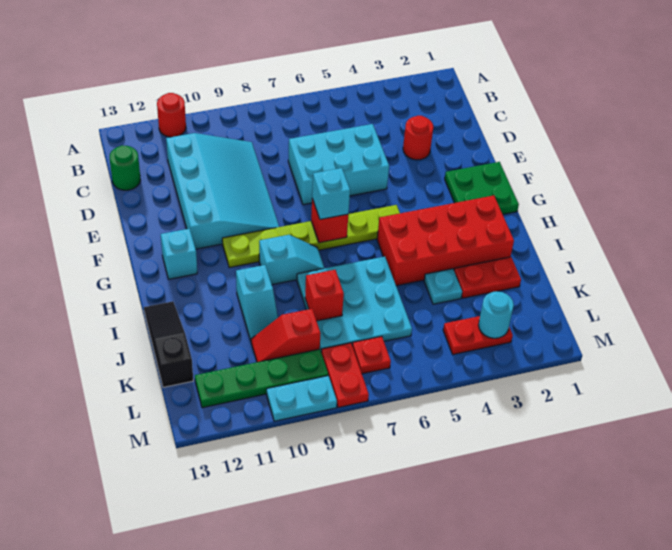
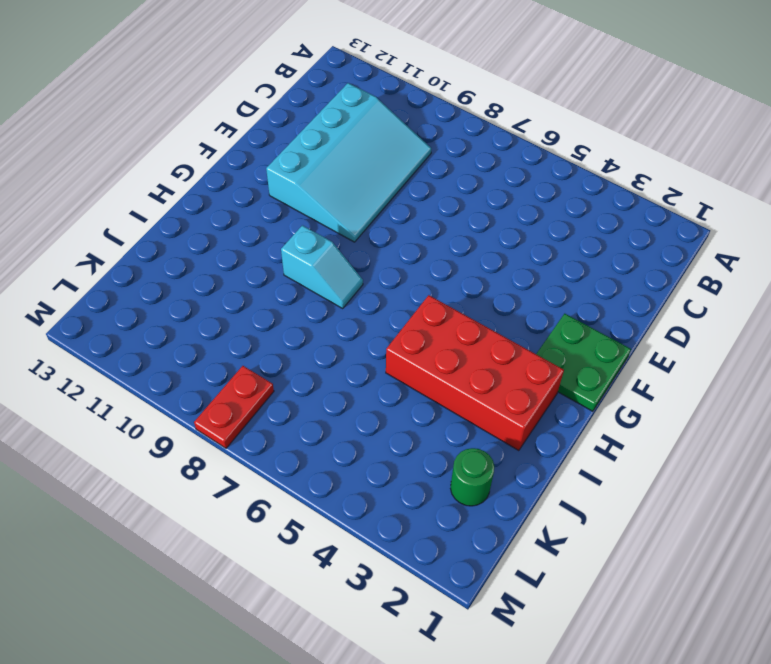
green round brick K2 level 1 -> green round brick C13 level 1
none -> red round brick A11 level 1
none -> red round brick D3 level 1
none -> cyan brick D5:E7 level 1

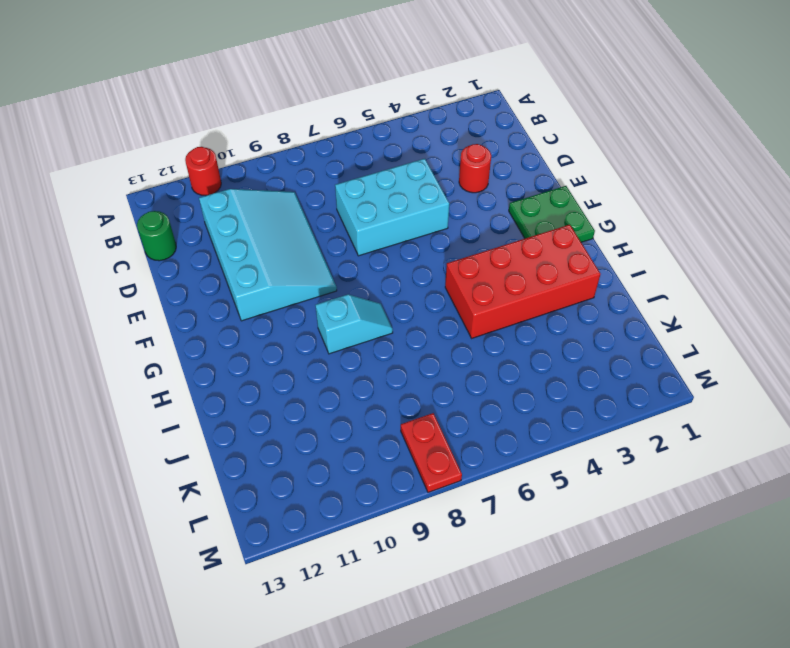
none -> lime plate G5:G10 level 1
none -> cyan brick G12 level 1
none -> cyan plate I6:K8 level 1

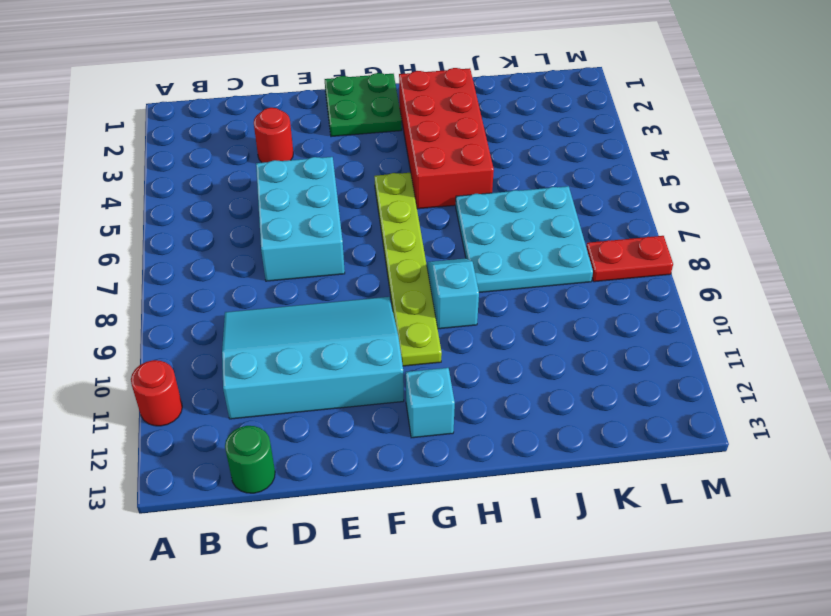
none -> cyan slope I10:J10 level 1 top I
none -> black slope I13:K13 level 1 top K
none -> red plate J2:J3 level 1

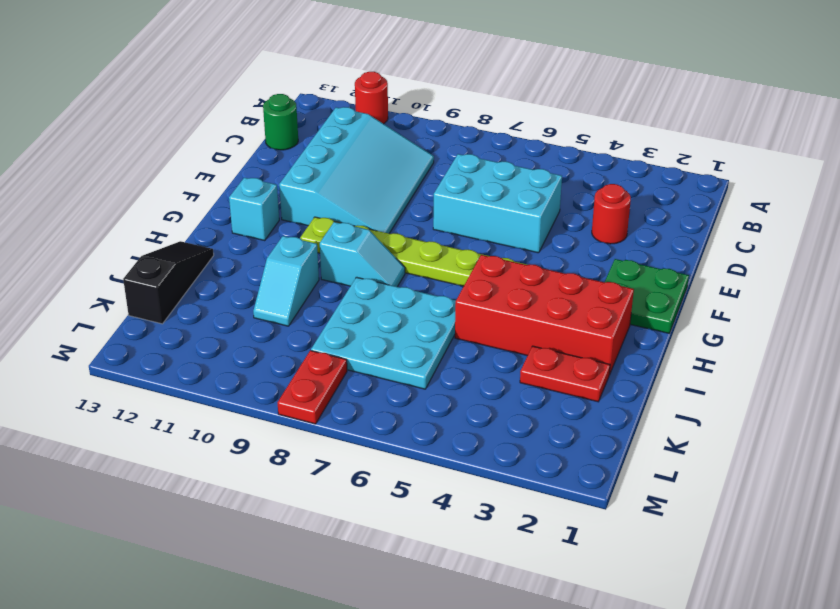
none -> cyan plate J4 level 1
none -> red slope K9:K10 level 1 top 9
none -> red plate L3:L4 level 1

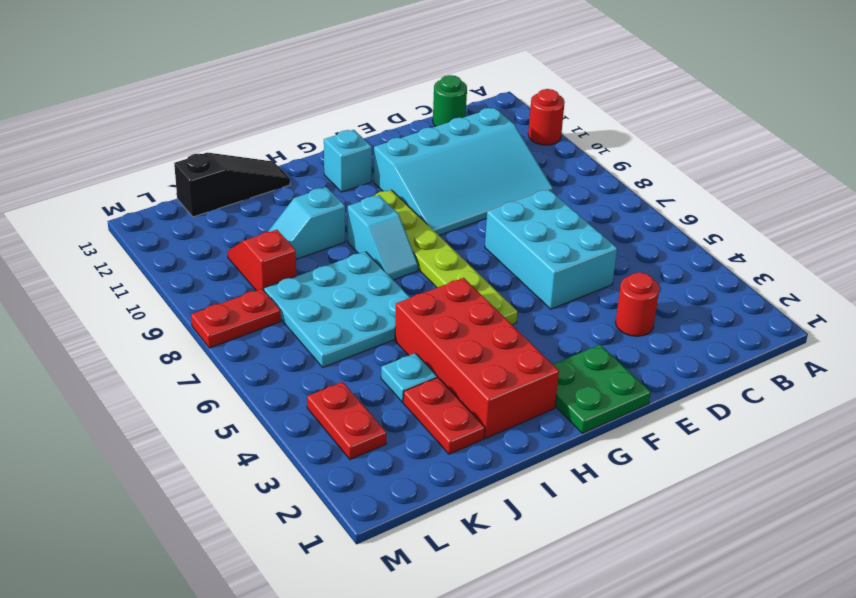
none -> red plate L7 level 1
none -> green plate L9:L12 level 1
none -> cyan plate M9:M10 level 1

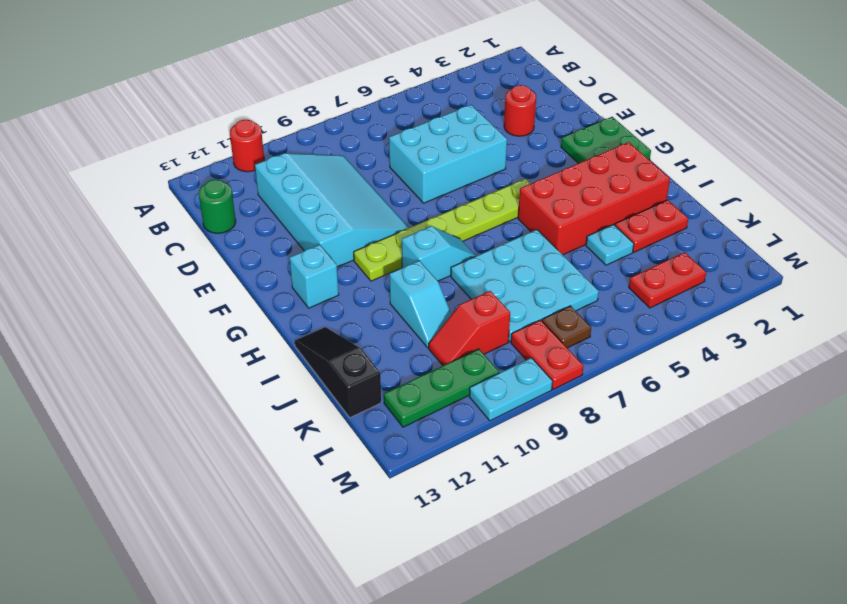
brown plate L7 level 1 -> red plate L7 level 1
green plate L10:L12 level 1 -> green plate L9:L12 level 1
none -> red brick G7 level 2
none -> red brick J8 level 2
none -> cyan round brick L3 level 2

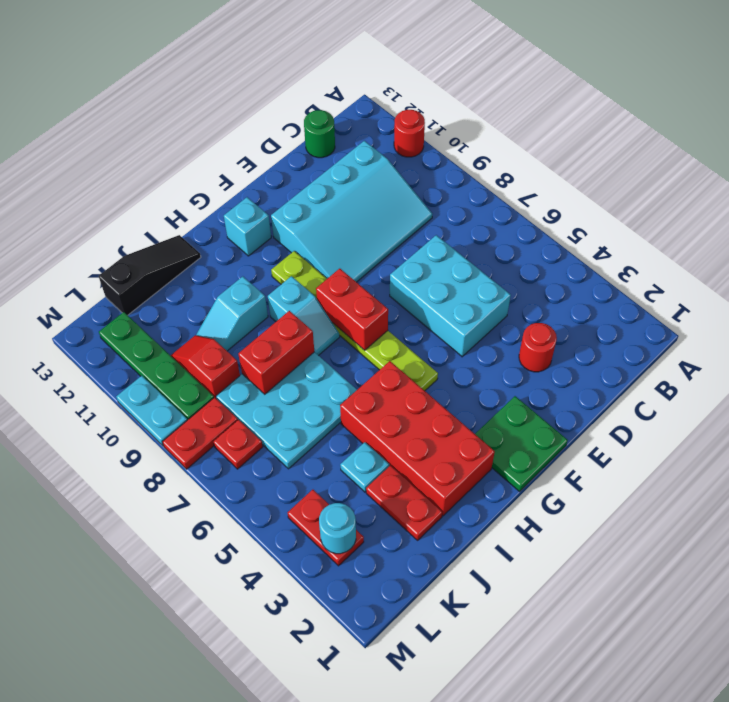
red brick G7:G8 level 2 -> red brick G7 level 2
red brick I8:J8 level 2 -> red brick J8 level 2
none -> cyan brick G7 level 3

